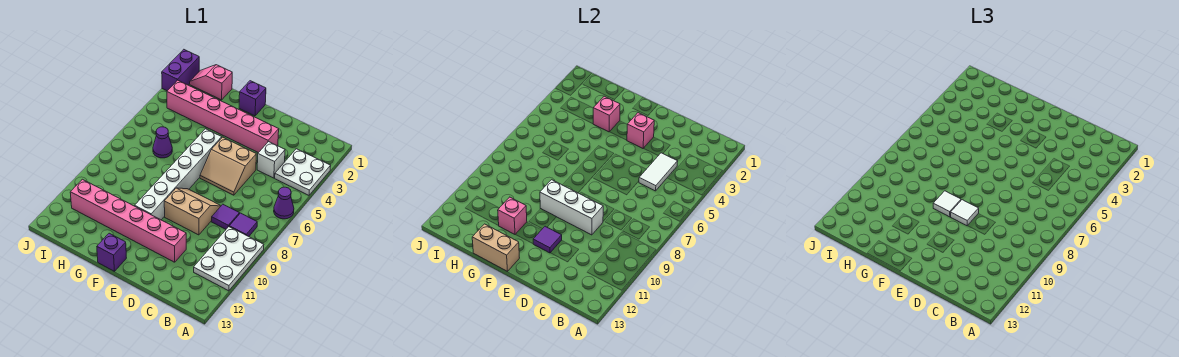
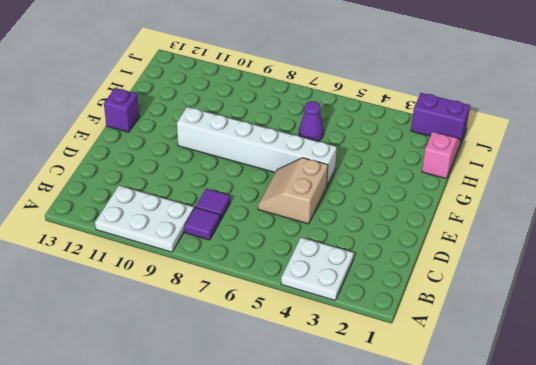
none -> purple cone A6 level 1
none -> white brick C4 level 1
none -> pink brick D3:I3 level 1

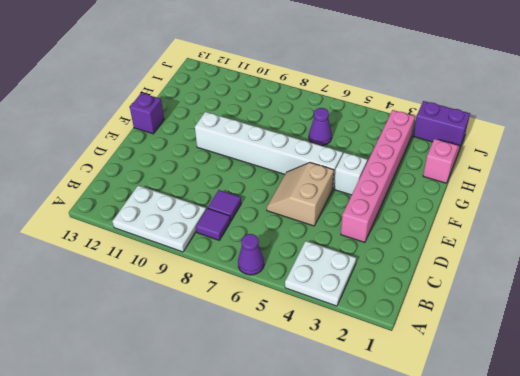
white brick F4 level 1 -> white brick C4 level 1
none -> tan slope D8:E9 level 1 top 9
none -> pink brick D11:I11 level 1
none -> purple brick F1 level 1

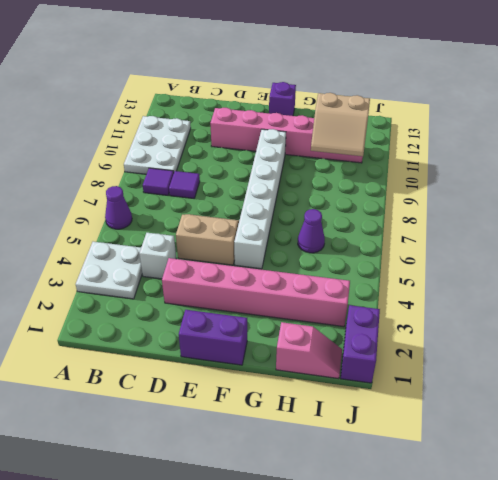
purple brick E1:F1 level 1 -> purple brick F1 level 1
tan slope H10:I11 level 2 top 11 -> tan slope D8:E9 level 1 top 9
none -> white tile C4:C5 level 2
none -> white brick D9:F9 level 2
none -> pink brick E3 level 2

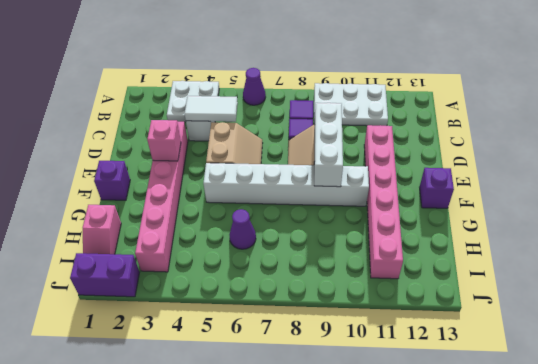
none -> purple tile E11 level 2
none -> tan brick F13:G13 level 2
none -> pink brick G3 level 2

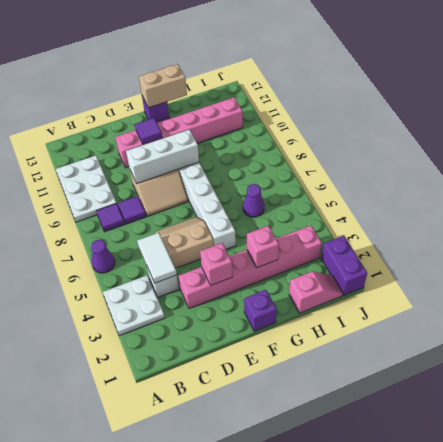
none -> pink brick G11 level 2
none -> white tile E9 level 3
none -> white tile F9 level 3

